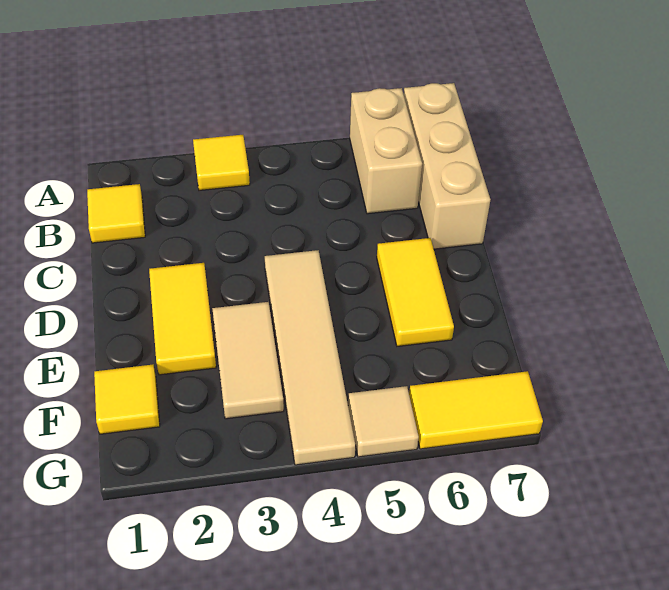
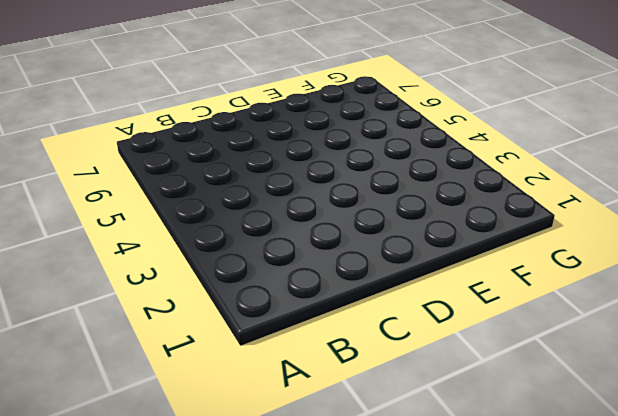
none -> yellow tile A3 level 1
none -> tan brick A6:B6 level 1

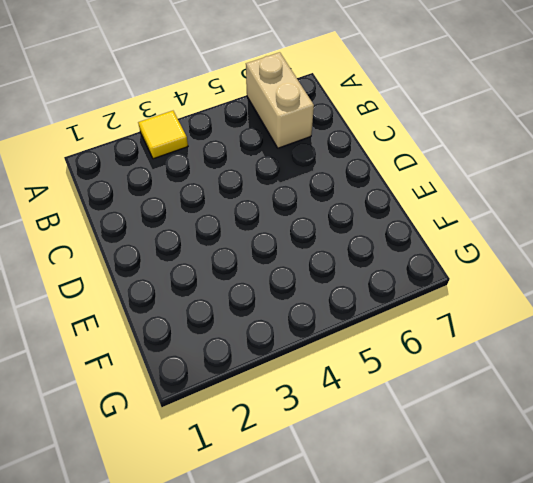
none -> tan brick A7:C7 level 1
none -> yellow tile B1 level 1

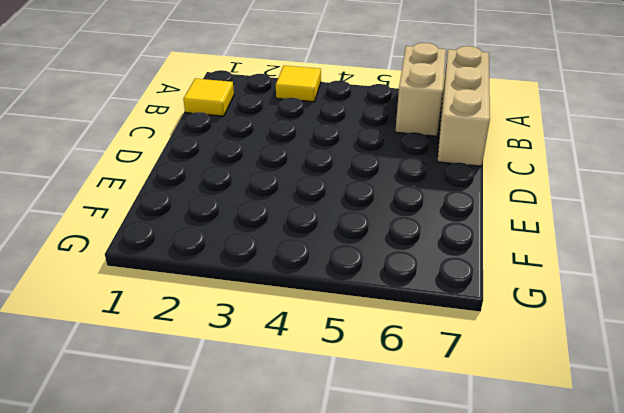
none -> yellow tile D2:E2 level 1
none -> tan tile D4:G4 level 1

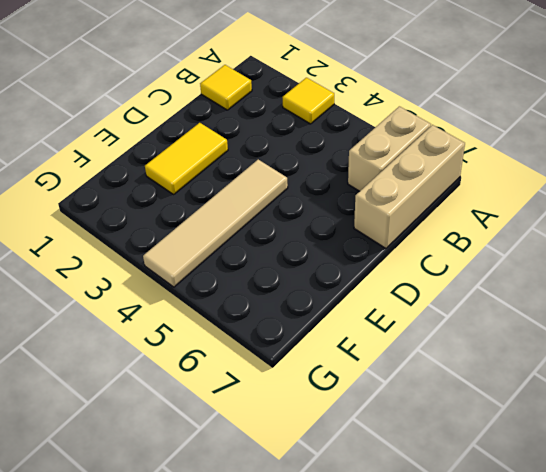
none -> yellow tile D6:E6 level 1
none -> tan tile E3:F3 level 1

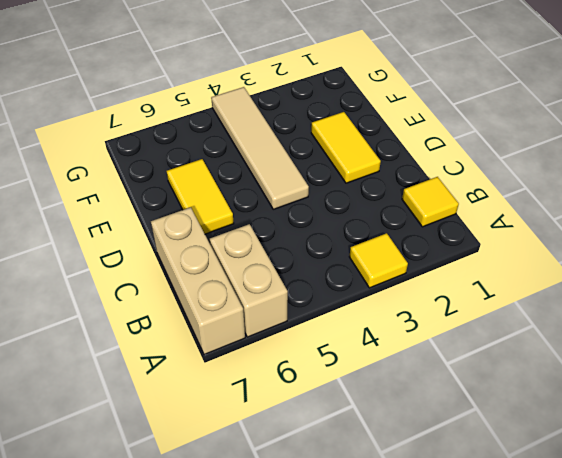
none -> tan tile E3:F3 level 1
none -> yellow tile F1 level 1

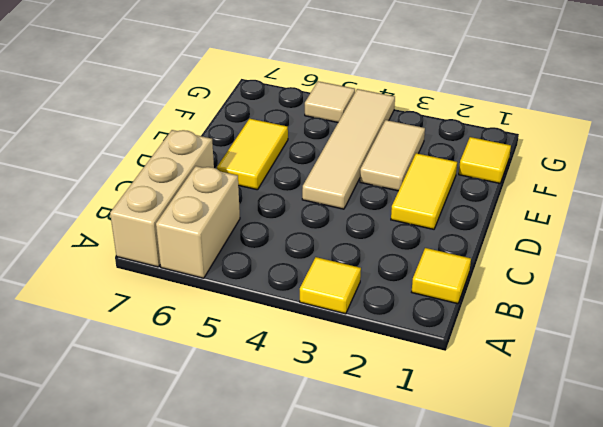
none -> yellow tile G6:G7 level 1

